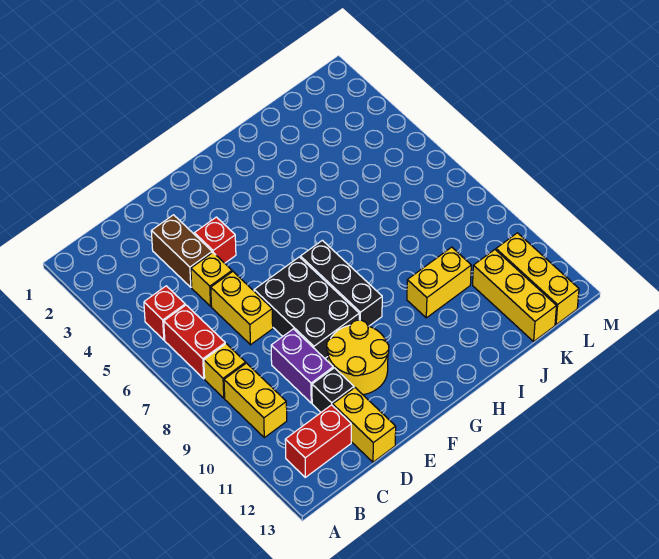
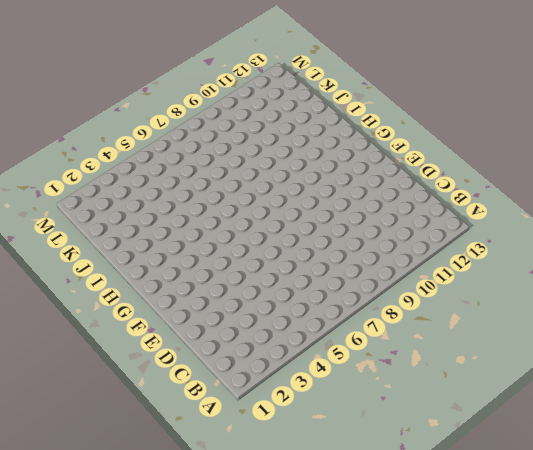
none -> red brick B5 level 1
none -> red brick B6:B7 level 1
none -> yellow brick B8 level 1

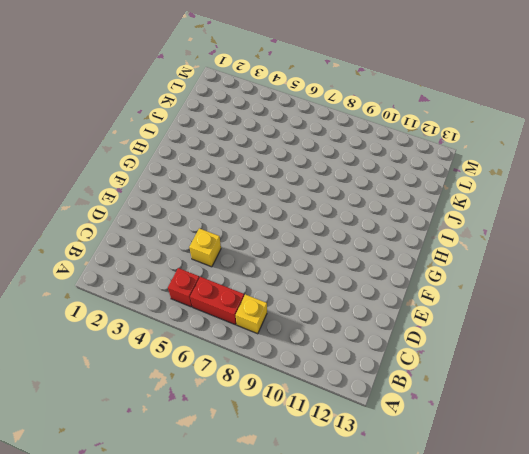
none -> yellow brick B9:B10 level 1
none -> red brick B12:C12 level 1
none -> brown brick D3:D4 level 1

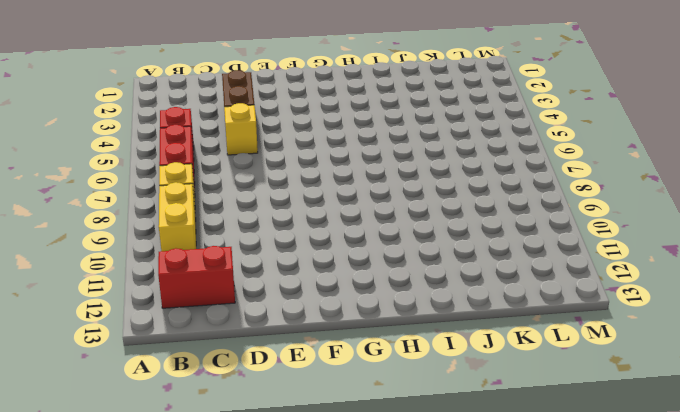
none -> yellow brick D6:D7 level 1
none -> purple brick D9:D10 level 1
none -> black brick D11 level 1

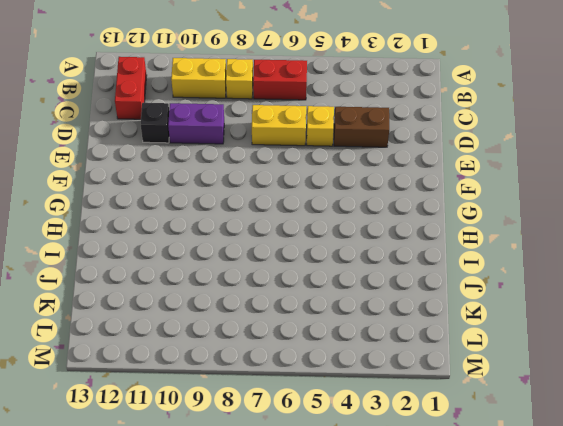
none -> red brick B5 level 1
none -> yellow brick D12:D13 level 1
none -> red brick E4 level 1

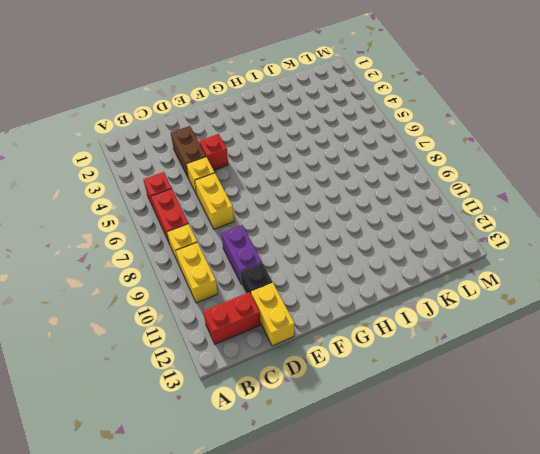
none -> black brick E7:F9 level 1
none -> yellow round brick E10:F11 level 1
none -> black brick G7:G9 level 1

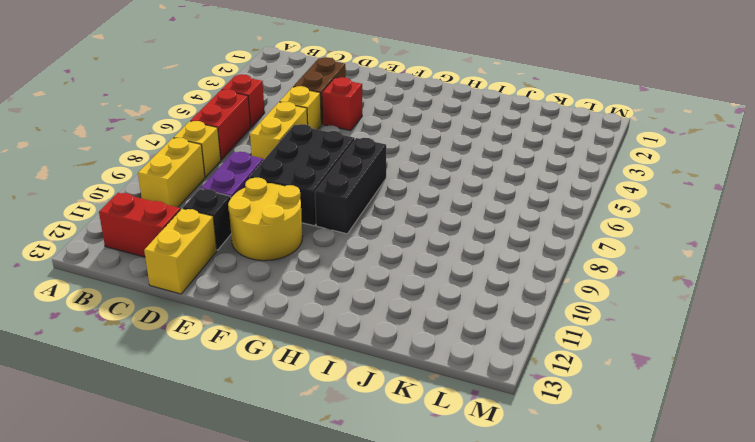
none -> yellow brick I10:J10 level 1
none -> yellow brick K11:K13 level 1
none -> yellow brick L11:L13 level 1

